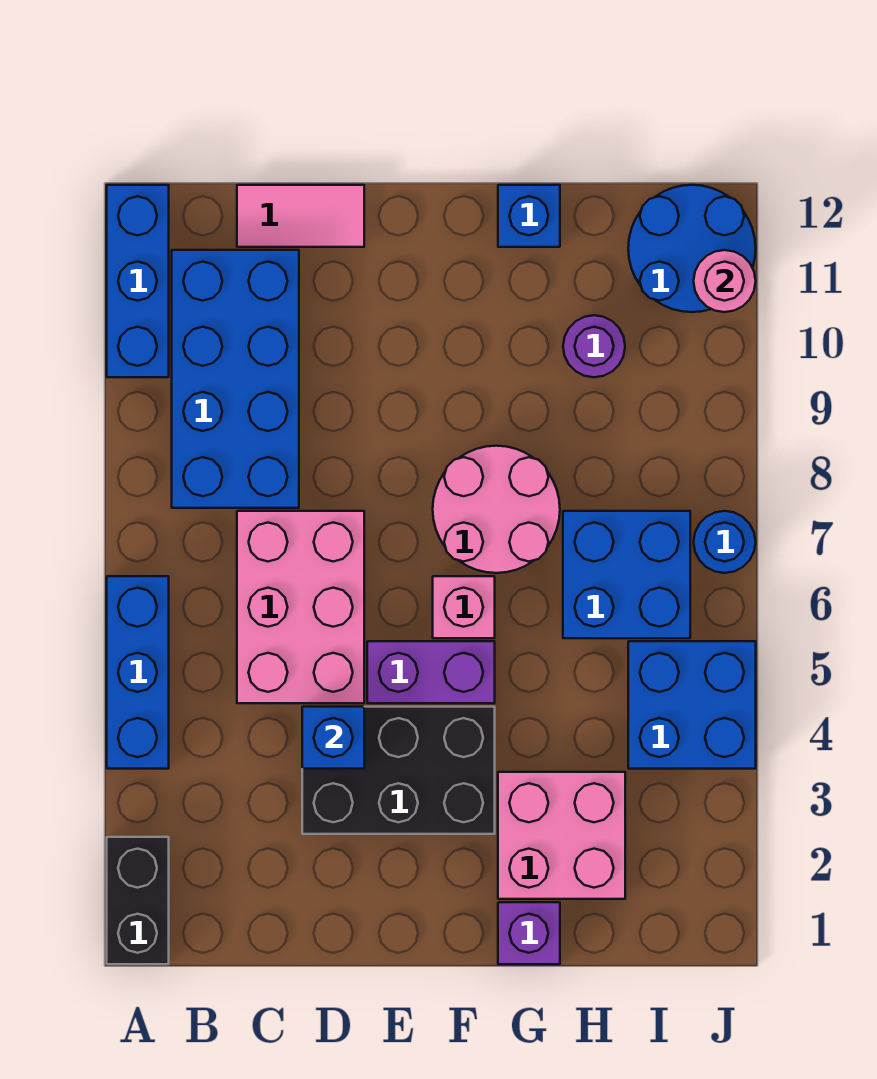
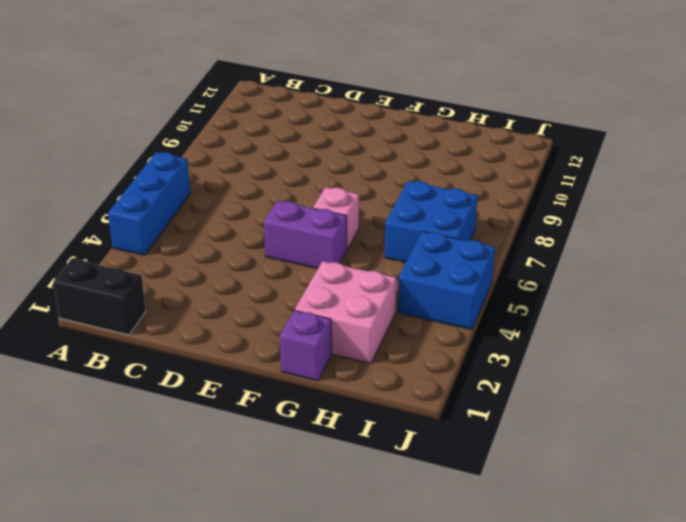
black brick A1:B1 level 1 -> black brick A1:A2 level 1
none -> blue brick A10:A12 level 1
none -> blue brick B8:C11 level 1
none -> pink brick C5:D7 level 1

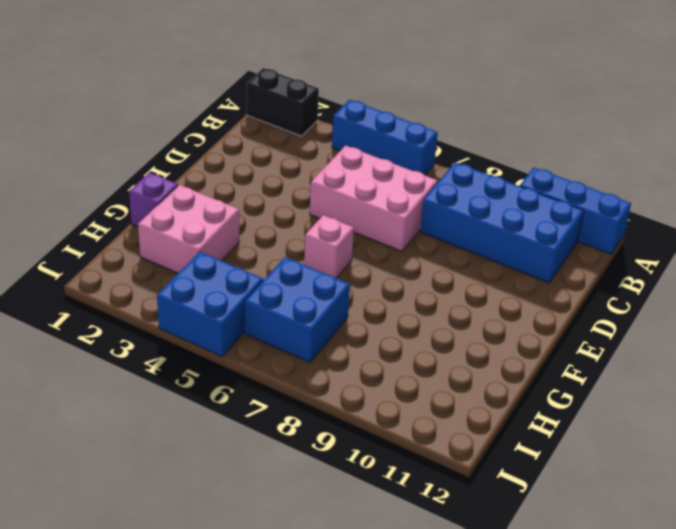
none -> pink tile C12:D12 level 1
none -> black brick D3:F4 level 1
none -> purple brick E5:F5 level 1

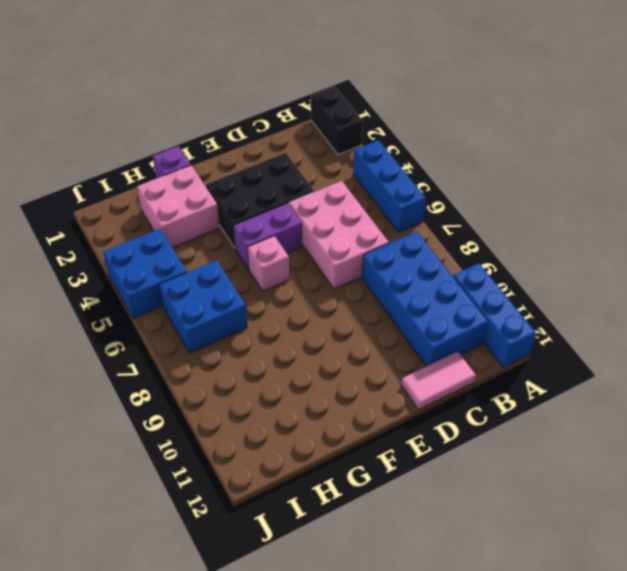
none -> pink round brick F7:G8 level 1
none -> blue brick G12 level 1
none -> purple round brick H10 level 1

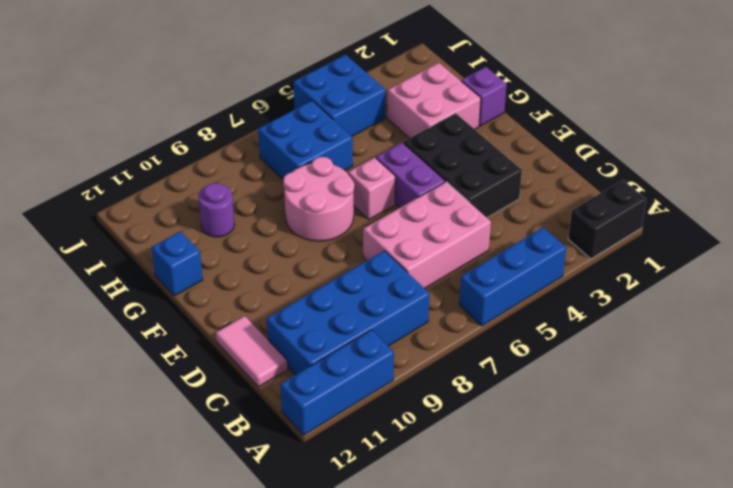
none -> blue round brick I11:J12 level 1
none -> blue round brick J7 level 1
none -> blue brick D4 level 2

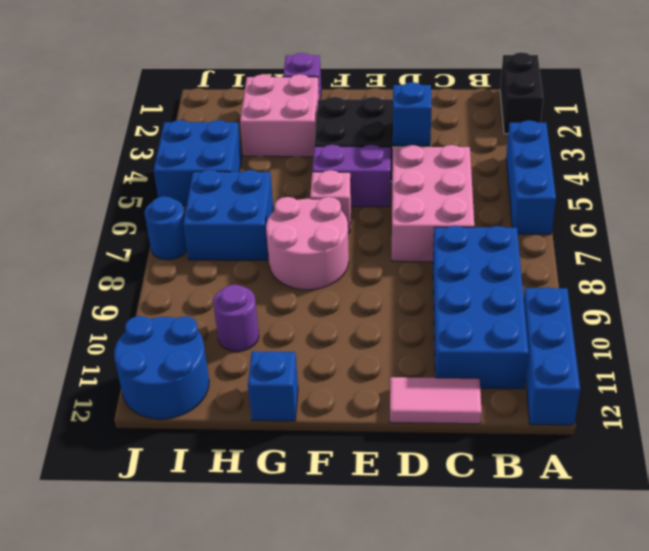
none -> pink round brick J11 level 2

